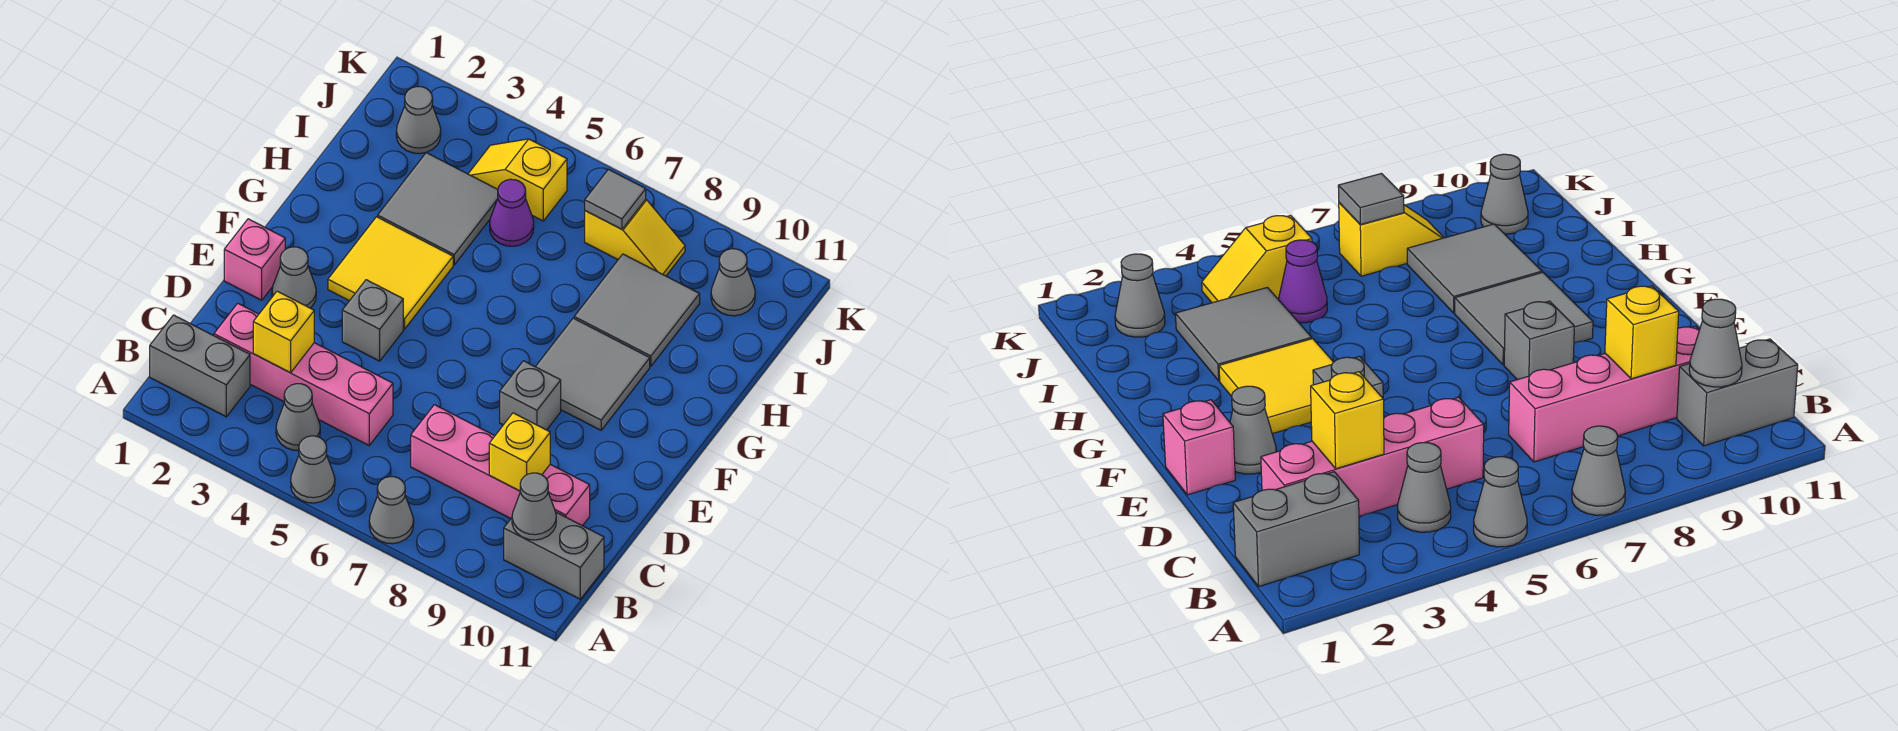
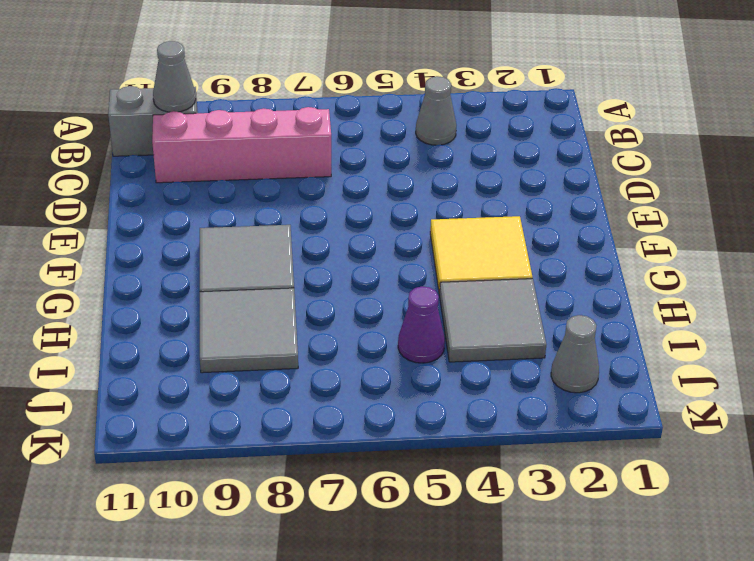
none -> grey cone A5 level 1
none -> grey cone A7 level 1
none -> grey brick B1:B2 level 1

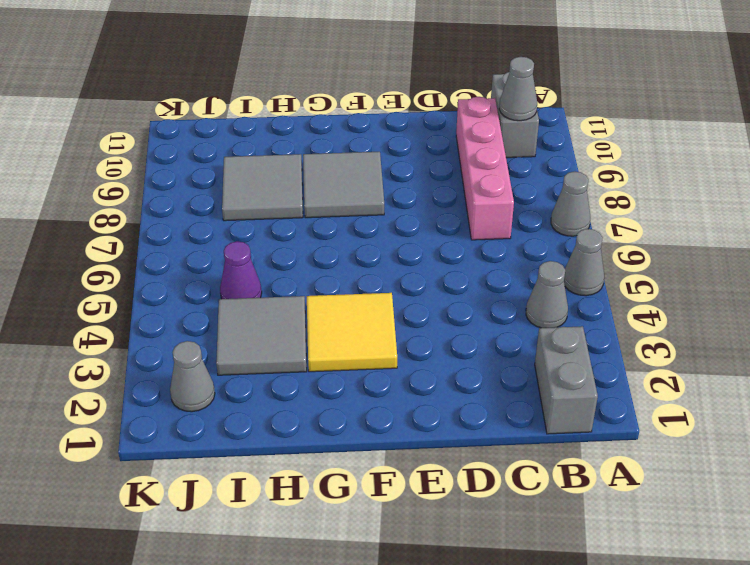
none -> pink brick C2:C5 level 1
none -> pink brick E1 level 1
none -> grey cone E2 level 1

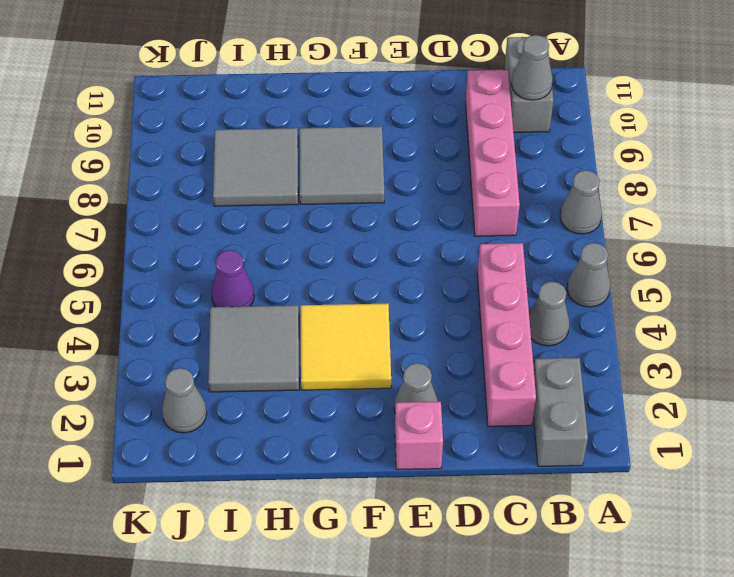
none -> grey brick E4 level 1
none -> grey brick E8 level 1
none -> yellow slope J4:J5 level 1 top 5

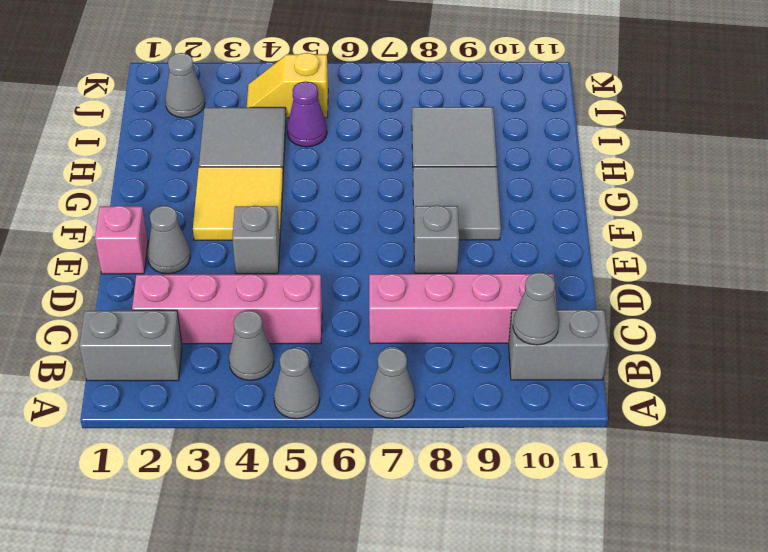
none -> yellow slope J7:J8 level 1 top 7
none -> grey cone J10 level 1
none -> yellow brick C3 level 2

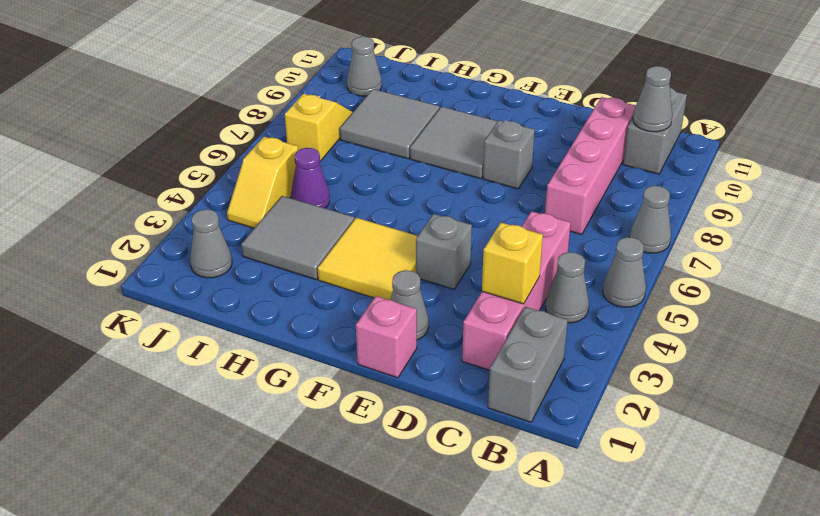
none -> yellow brick C9 level 2
none -> grey tile J7 level 2

